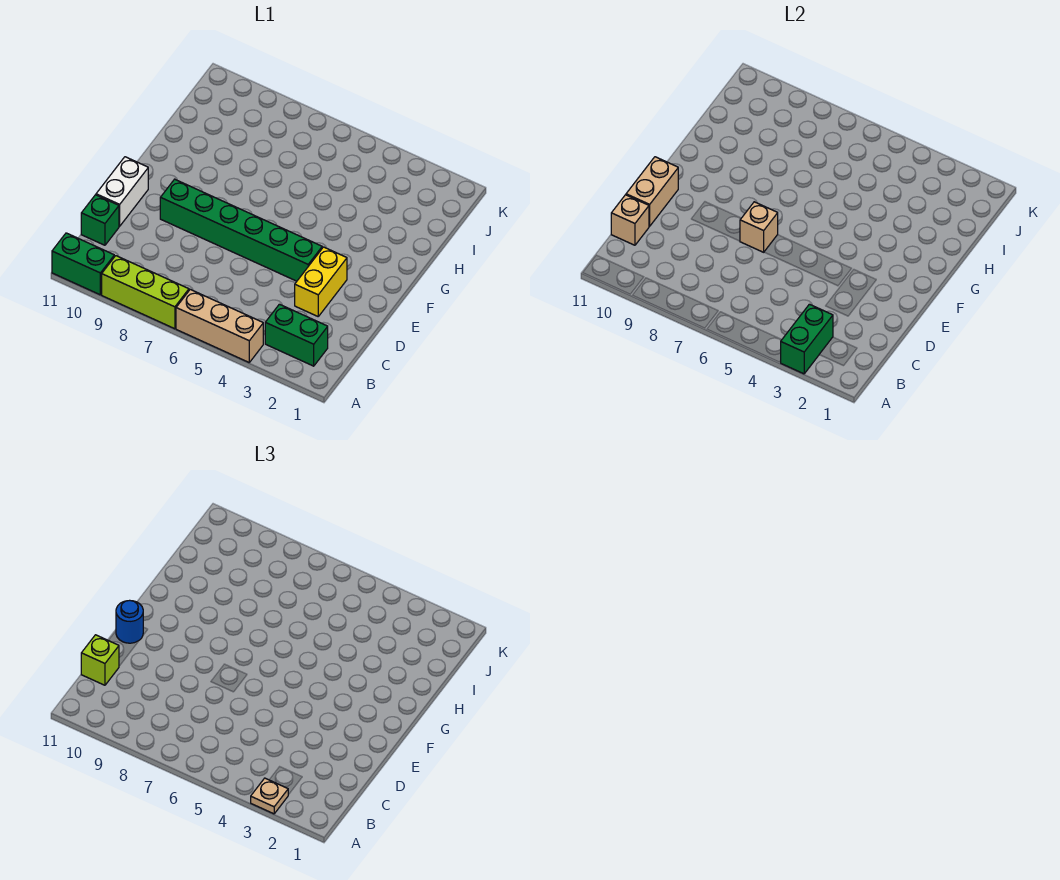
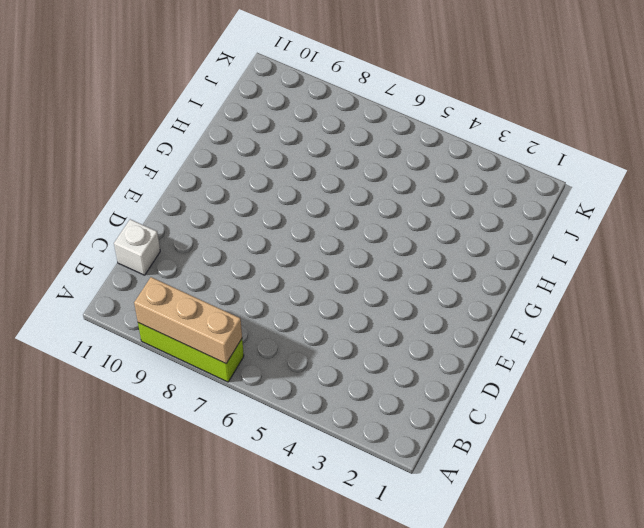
tan brick A7:A9 level 2 -> tan brick A4:A6 level 1
white brick C11 level 1 -> green brick C11 level 1
none -> green brick A10:A11 level 1
none -> green brick B2:B3 level 1
none -> yellow brick D3:E3 level 1

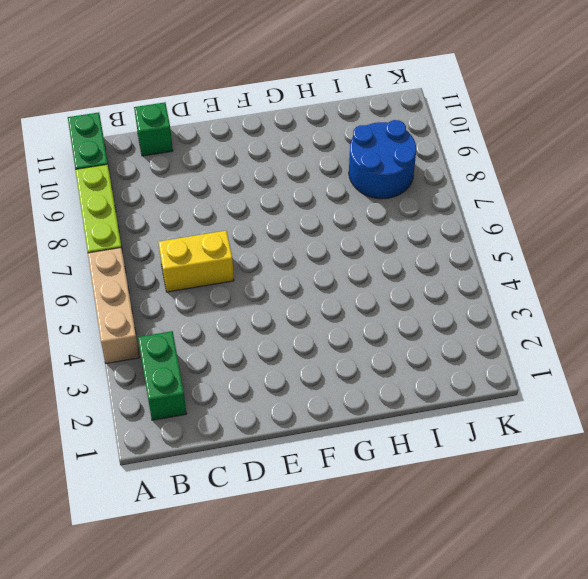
yellow brick C6:D6 level 1 -> yellow brick D3:E3 level 1
blue round brick I8:J9 level 1 -> none
none -> white brick D11:E11 level 1
none -> green brick E4:E9 level 1
none -> green brick A3:B3 level 2

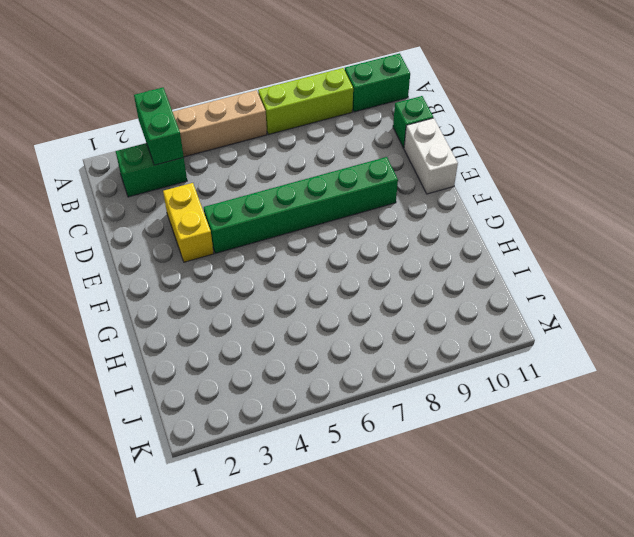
none -> tan brick C11 level 2
none -> tan brick D11:E11 level 2
none -> tan brick E7 level 2

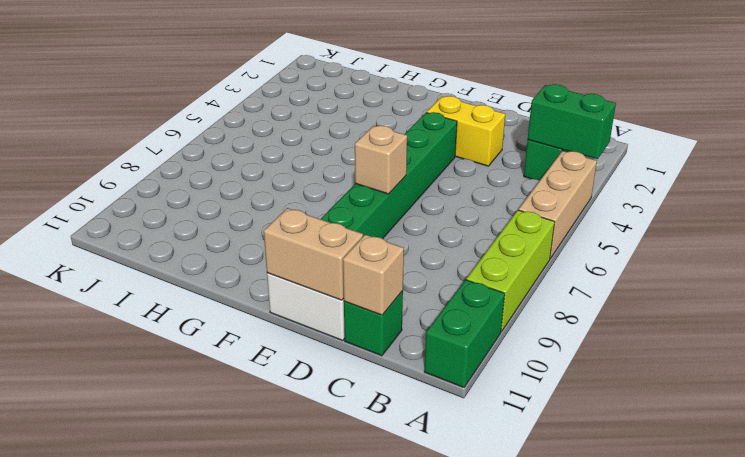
none -> tan plate A3 level 3
none -> lime brick C11 level 3
none -> blue round brick E11 level 3

